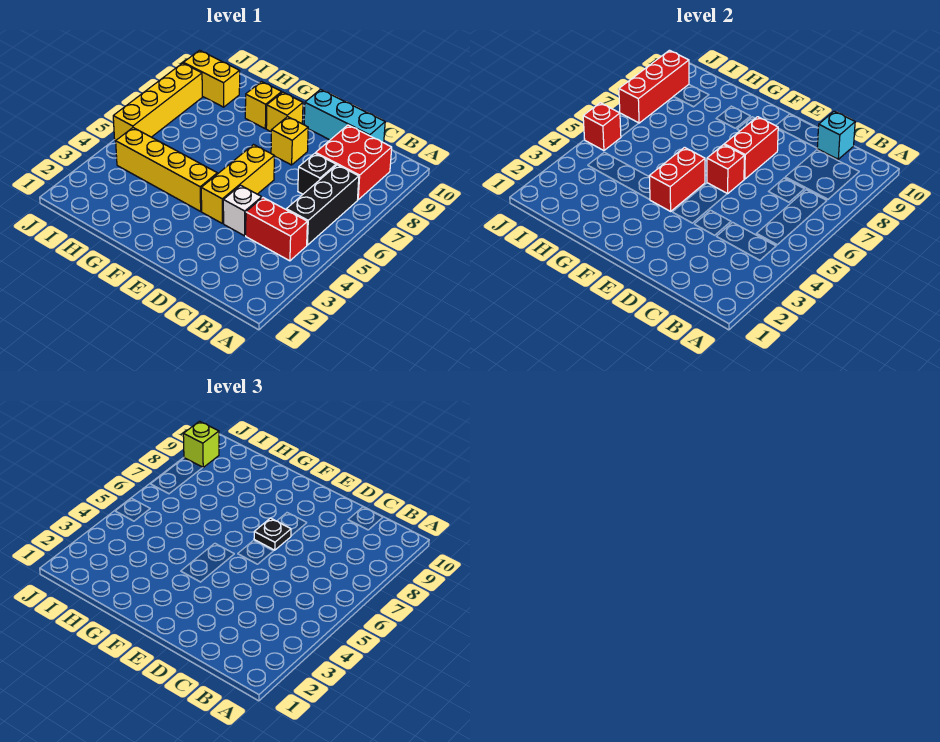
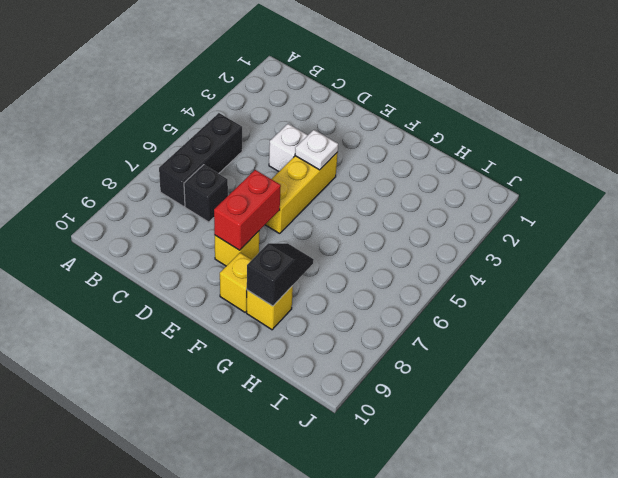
white plate E4 level 2 -> none
black slope G8:G9 level 2 top 9 -> none
none -> red brick B4:C4 level 1
none -> red brick B8:C9 level 1
none -> cyan brick C10:E10 level 1

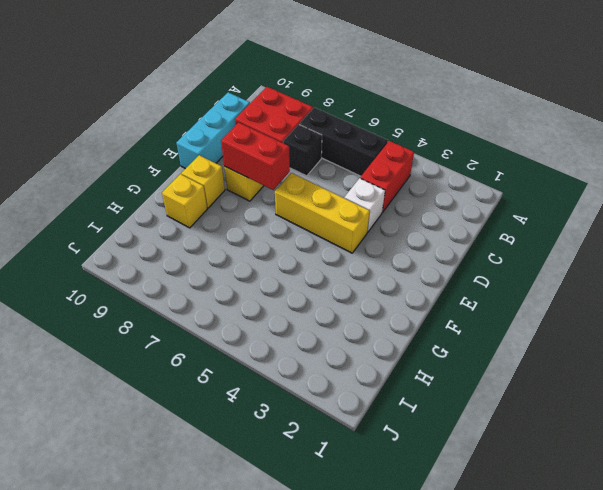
none -> yellow brick F4:I4 level 1
none -> yellow brick I9:J9 level 1
none -> yellow brick J5:J8 level 1

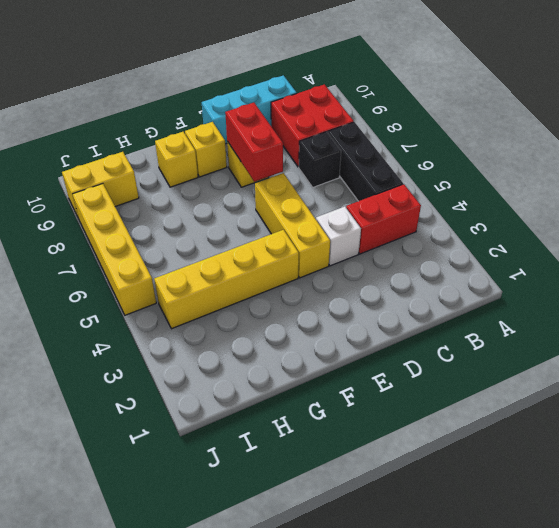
none -> cyan brick C10 level 2
none -> red brick E6 level 2
none -> red brick F4:F5 level 2

